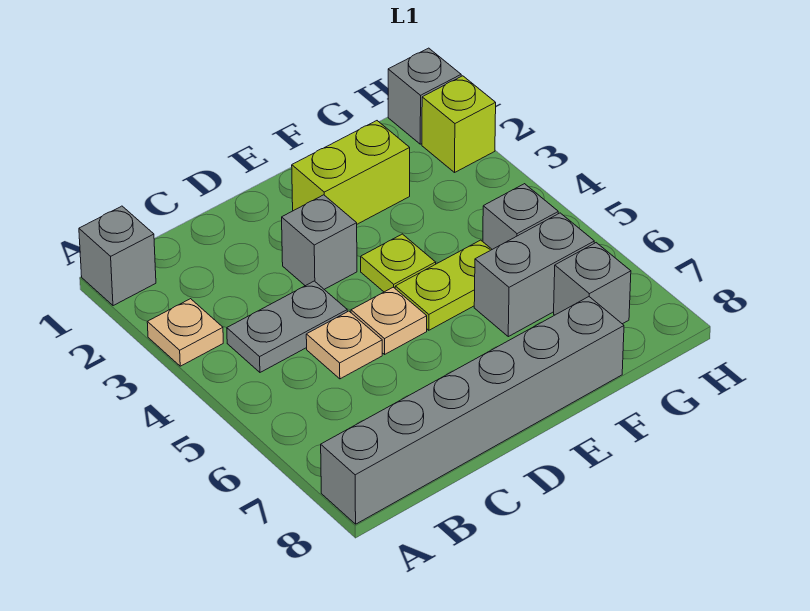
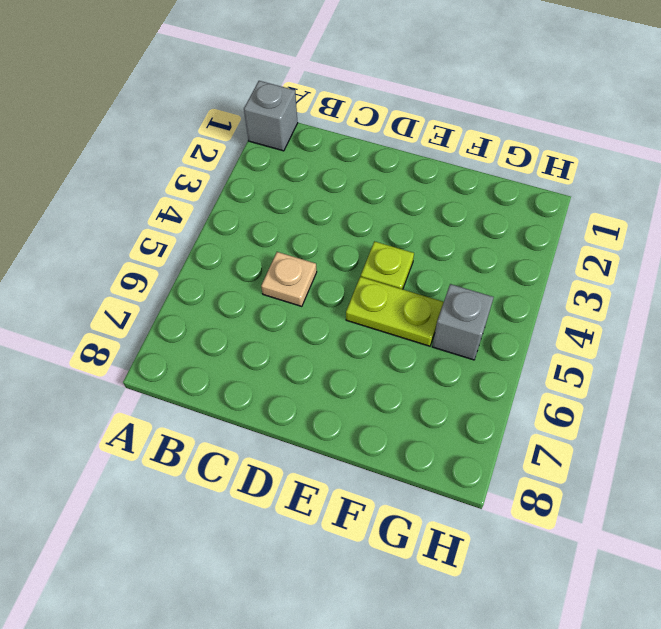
none -> tan plate A3 level 1
none -> grey brick A8:F8 level 1
none -> grey plate B4:C4 level 1

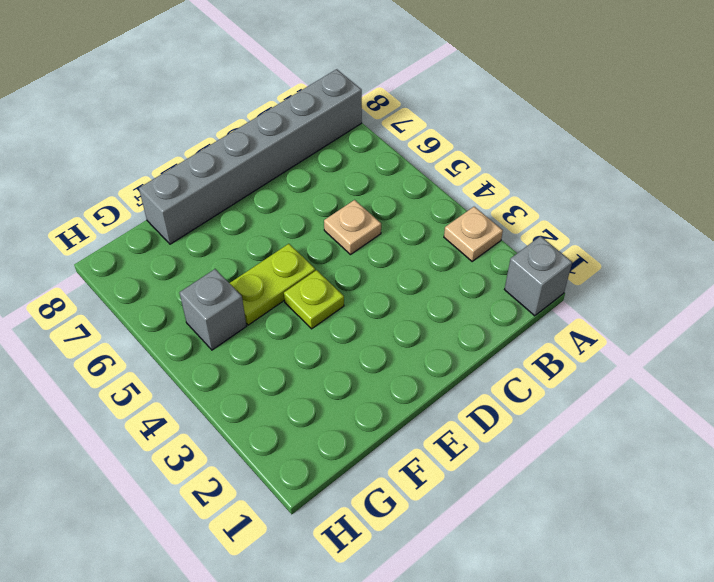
none -> grey plate B4:C4 level 1
none -> grey brick D3 level 1
none -> tan plate D5 level 1

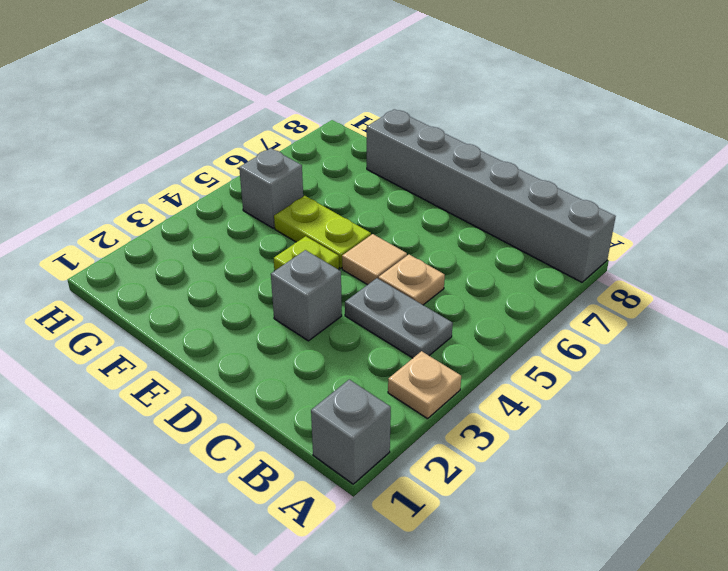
tan tile D5 level 1 -> tan plate D5 level 1
none -> lime brick E2:F2 level 1
none -> grey brick F6:G6 level 1
none -> grey brick G7 level 1

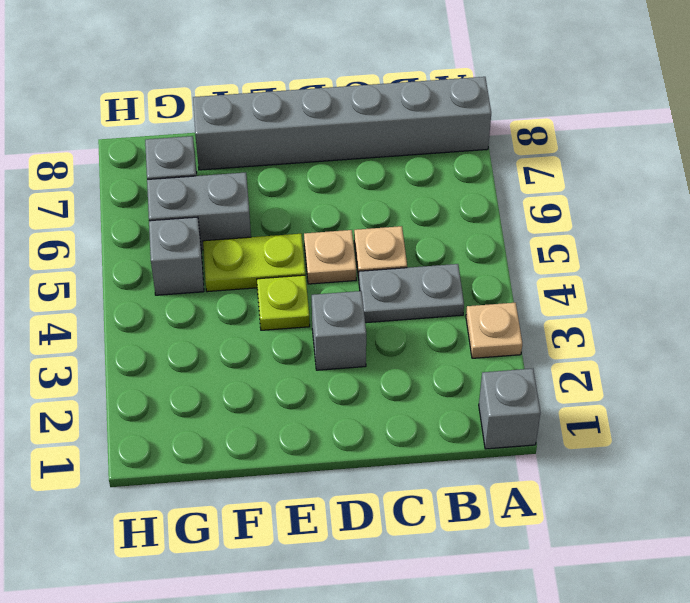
none -> lime brick E2:F2 level 1
none -> grey brick H1 level 1
none -> lime brick H2 level 1

